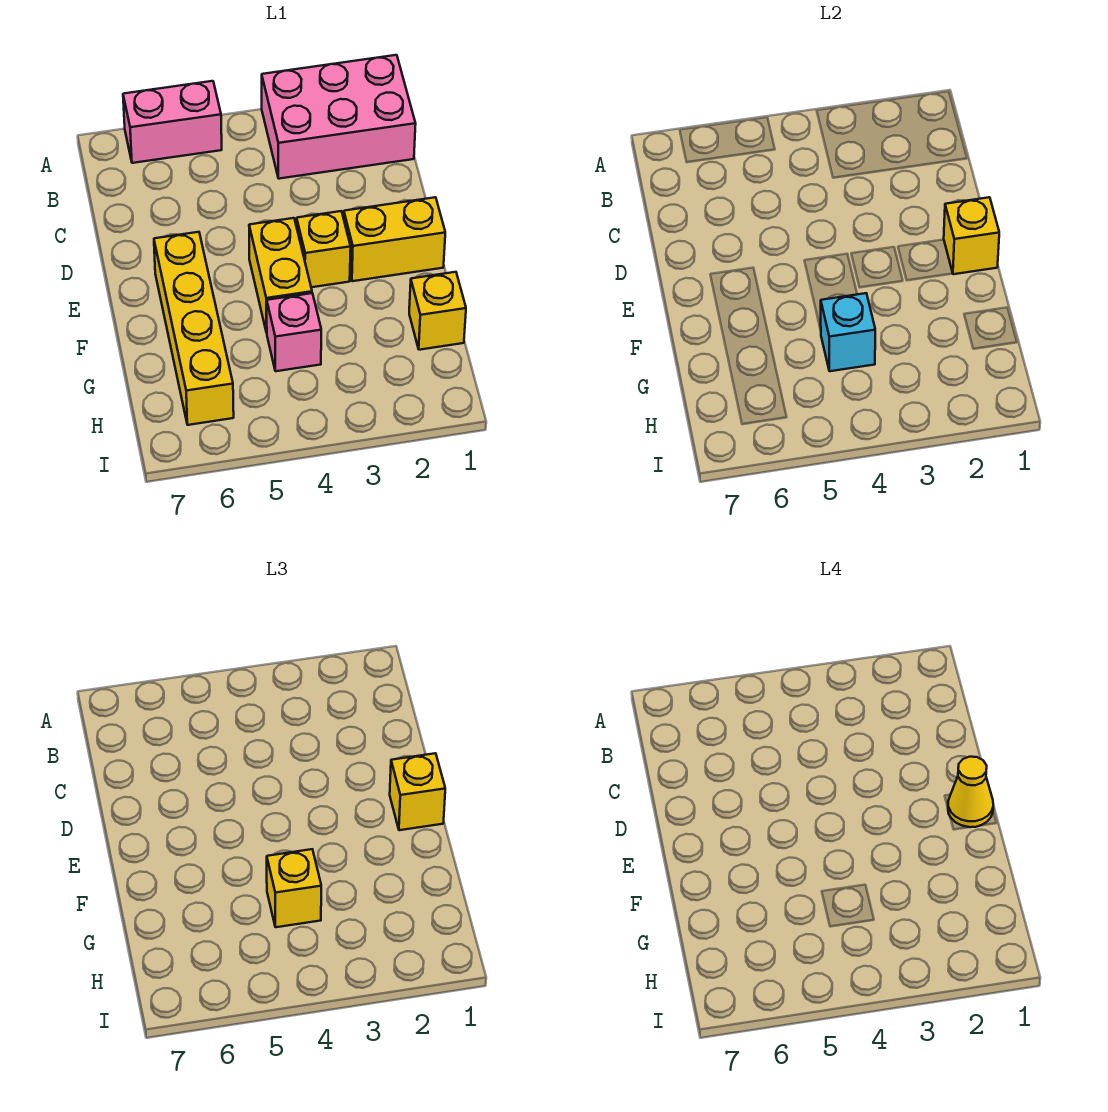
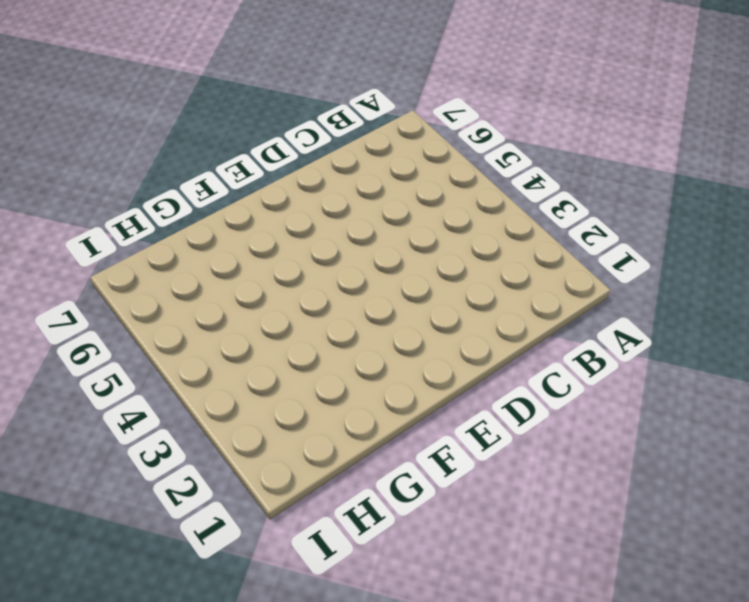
none -> pink brick A1:B3 level 1
none -> pink brick A5:A6 level 1
none -> yellow brick E1:E2 level 1

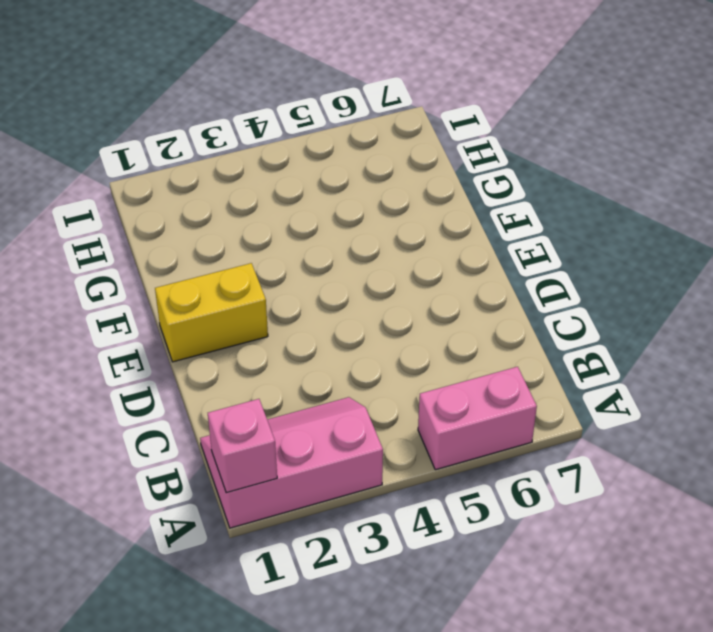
pink slope A1:B3 level 1 top A -> pink brick A1:B3 level 1
pink brick A1 level 2 -> pink brick G4 level 1
none -> yellow brick E3 level 1
none -> yellow brick E4:F4 level 1
none -> yellow brick E6:H6 level 1

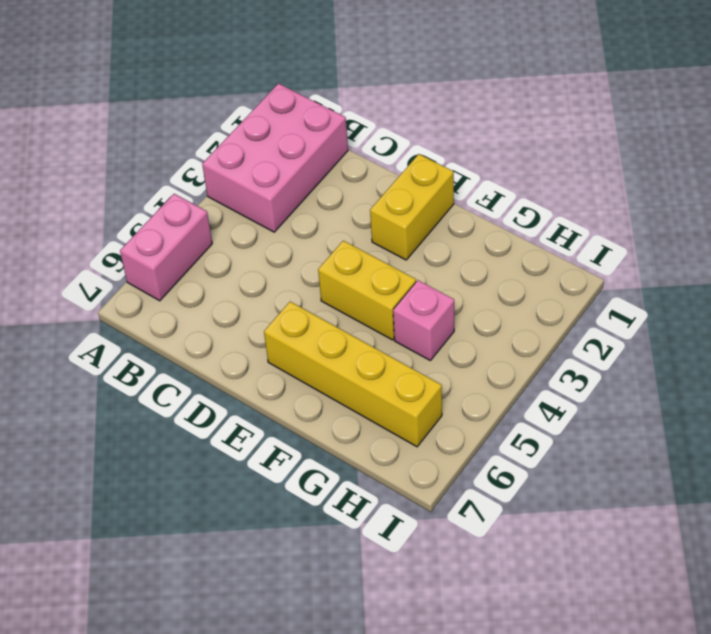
none -> yellow brick E3 level 1
none -> yellow brick G1 level 1
none -> yellow brick E1 level 2

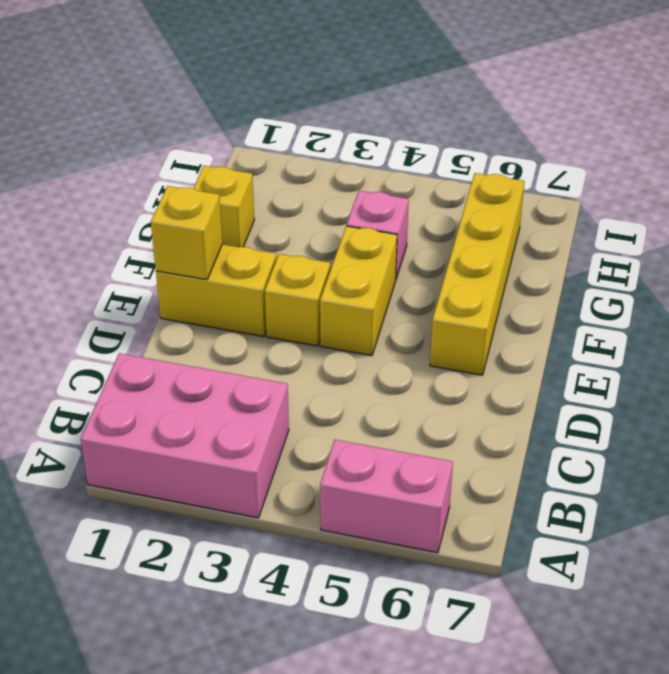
none -> cyan brick G4 level 2
none -> yellow brick E1 level 3
none -> yellow brick G4 level 3

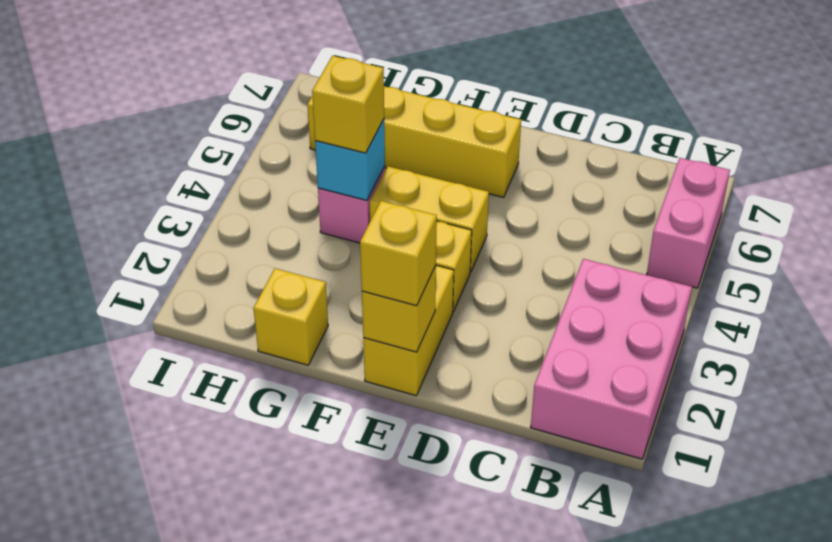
none -> yellow cone E1 level 4

